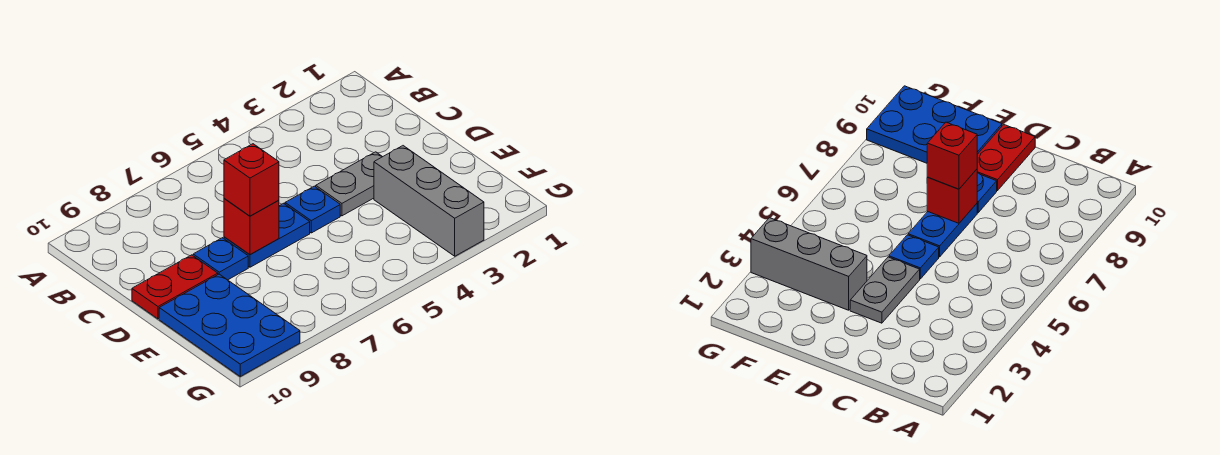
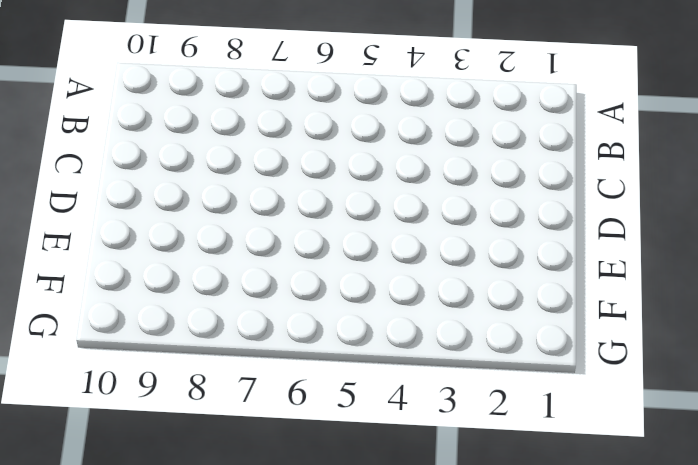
none -> grey plate D3:D4 level 1
none -> blue plate D5 level 1

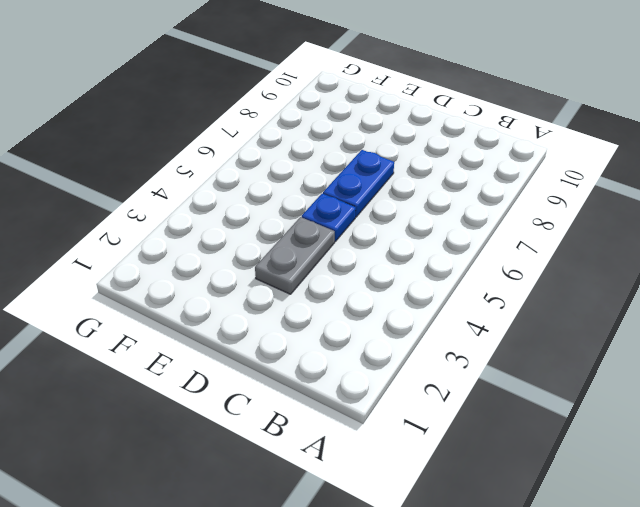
none -> blue plate D8 level 1
none -> red plate D9:D10 level 1

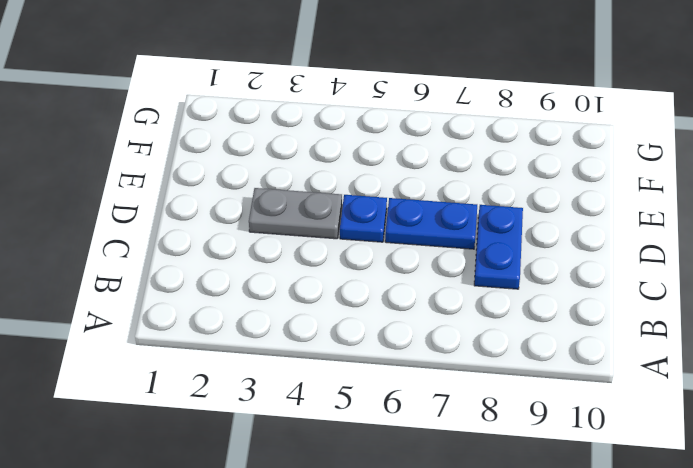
blue plate C8:D8 level 1 -> blue plate D8 level 1
none -> red plate D9:D10 level 1
none -> grey brick E3:G3 level 1

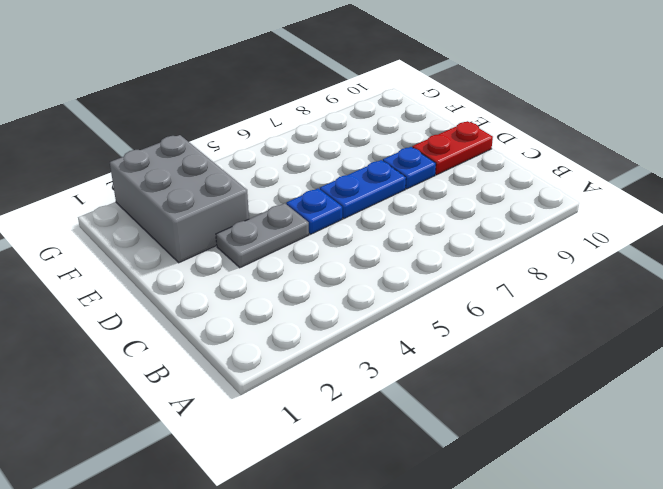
grey brick E2:G3 level 1 -> grey brick E3:G3 level 1
none -> blue plate E9:G10 level 1
none -> red brick D7 level 2

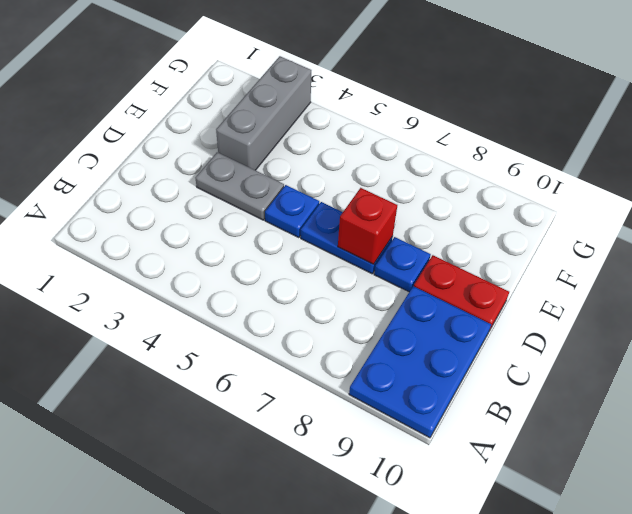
blue plate A9:C10 level 1 -> blue plate E9:G10 level 1
none -> red brick D7 level 3

